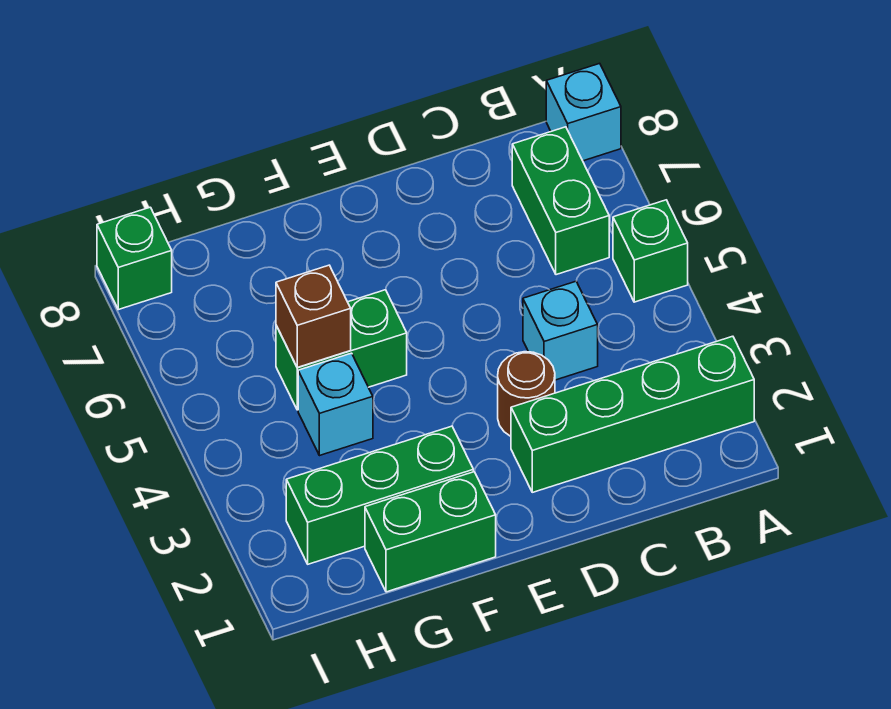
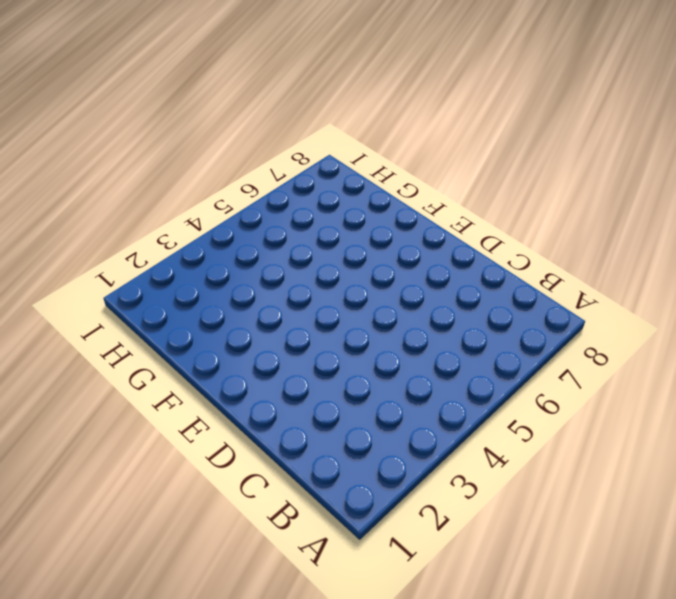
none -> green brick A2:D2 level 1
none -> green brick A5 level 1
none -> cyan brick A8 level 1

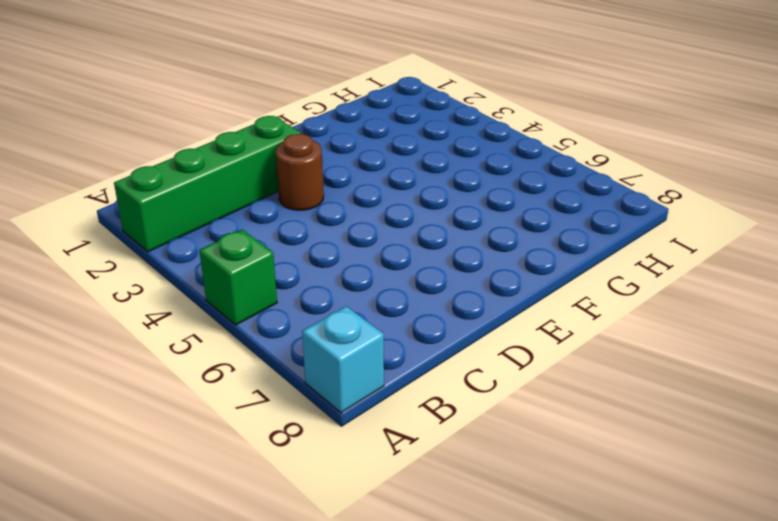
none -> green brick B6:B7 level 1
none -> cyan brick C4 level 1
none -> green brick F1:G1 level 1

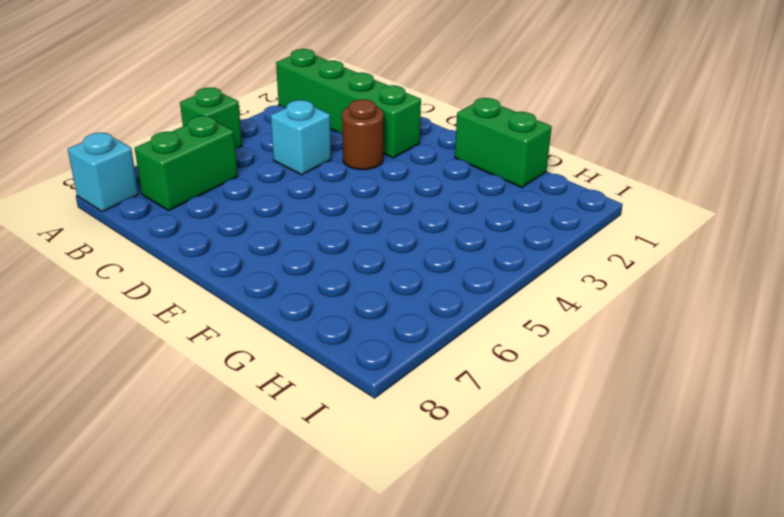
none -> green brick F2:H2 level 1
none -> green brick F5:G5 level 1
none -> cyan brick G4 level 1

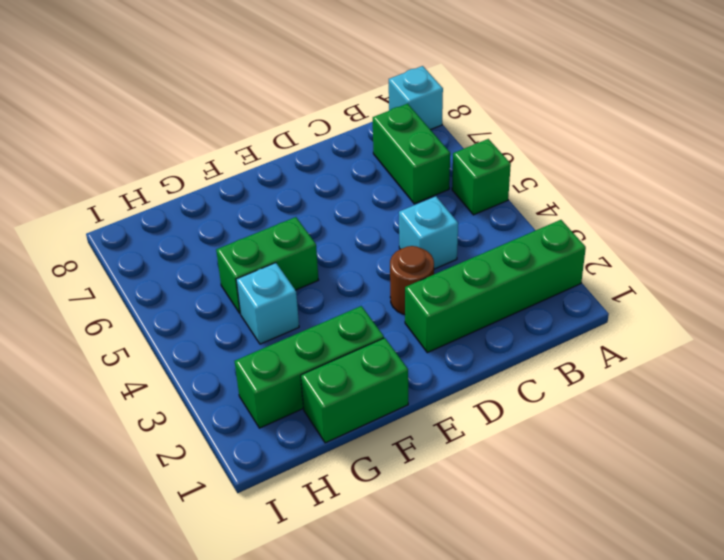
none -> green brick I8 level 1
none -> brown brick G5 level 2

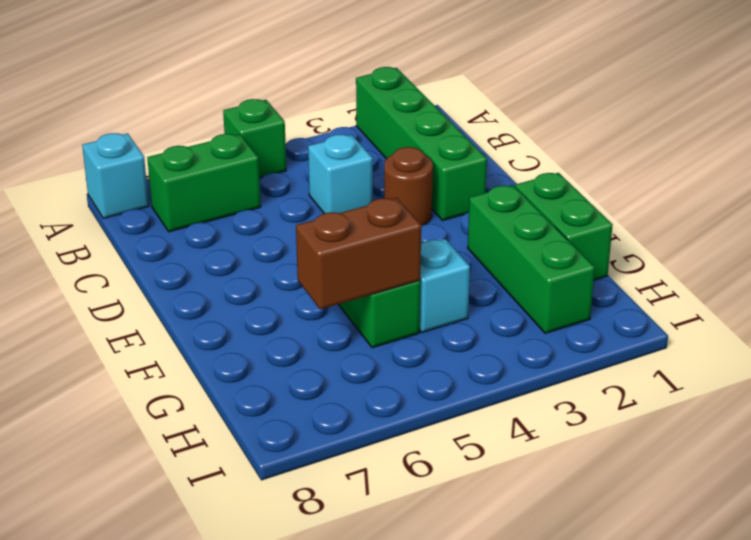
brown brick G5:G6 level 2 -> brown brick G5 level 2
none -> green brick I8 level 1

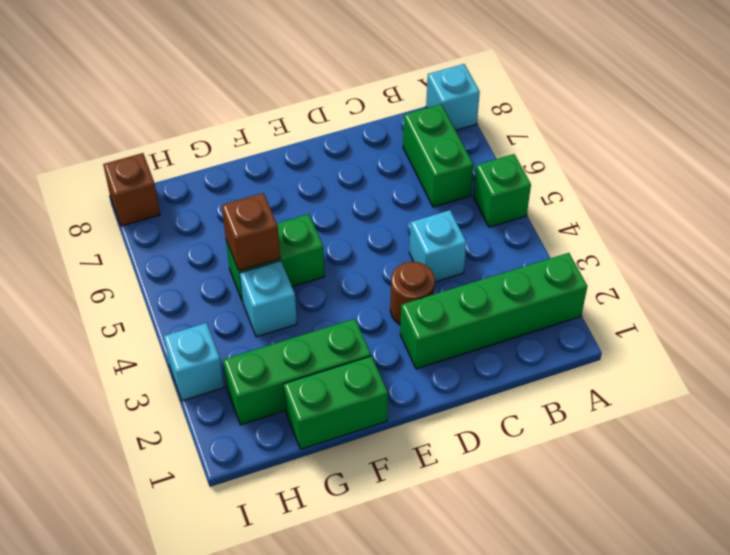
cyan brick I3 level 1 -> none
brown brick I8 level 1 -> green brick I8 level 1

